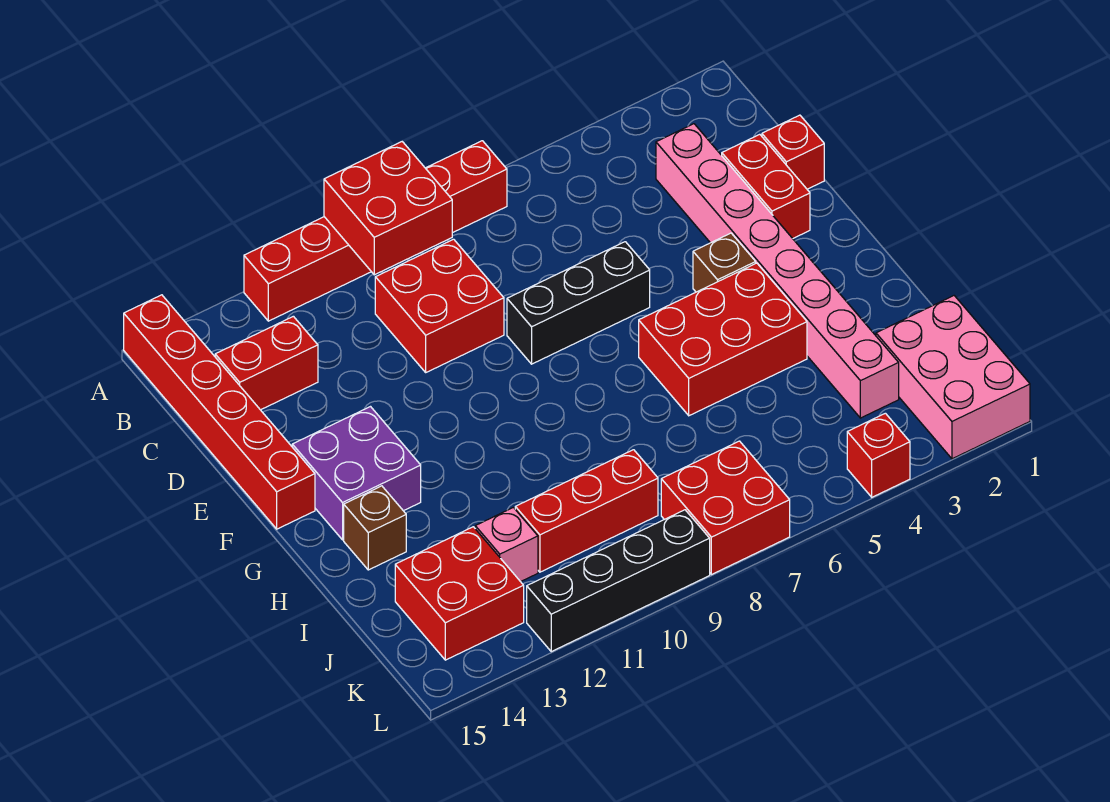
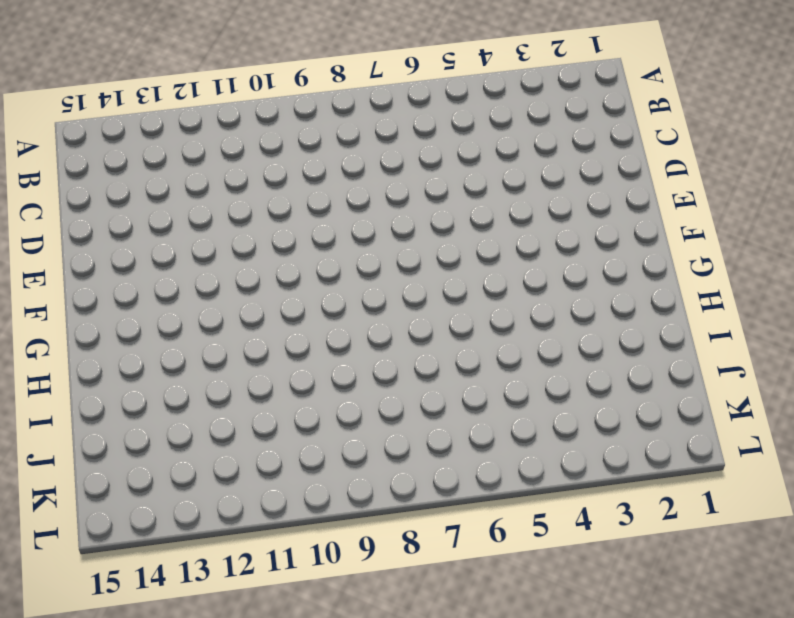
none -> red brick A7:A12 level 1
none -> red brick A15:F15 level 1
none -> pink brick C3:J3 level 1

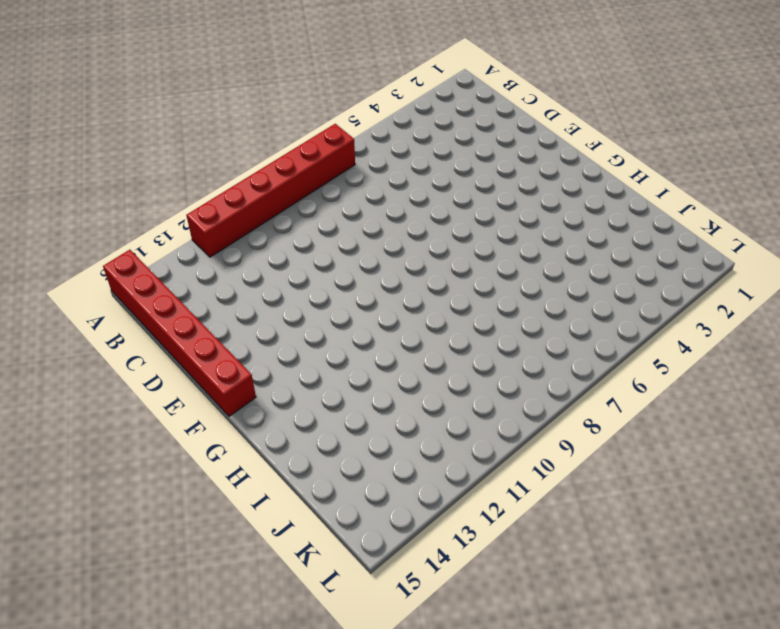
none -> pink brick C3:J3 level 1
none -> red brick C9:D10 level 1
none -> red brick C13:C14 level 1

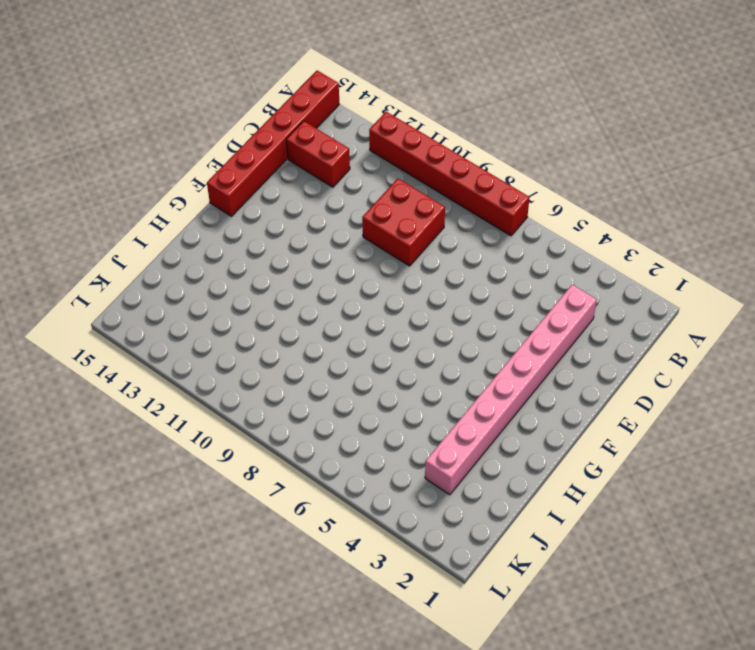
none -> red brick D1 level 1
none -> red brick D2:E2 level 1
none -> black brick E6:E8 level 1

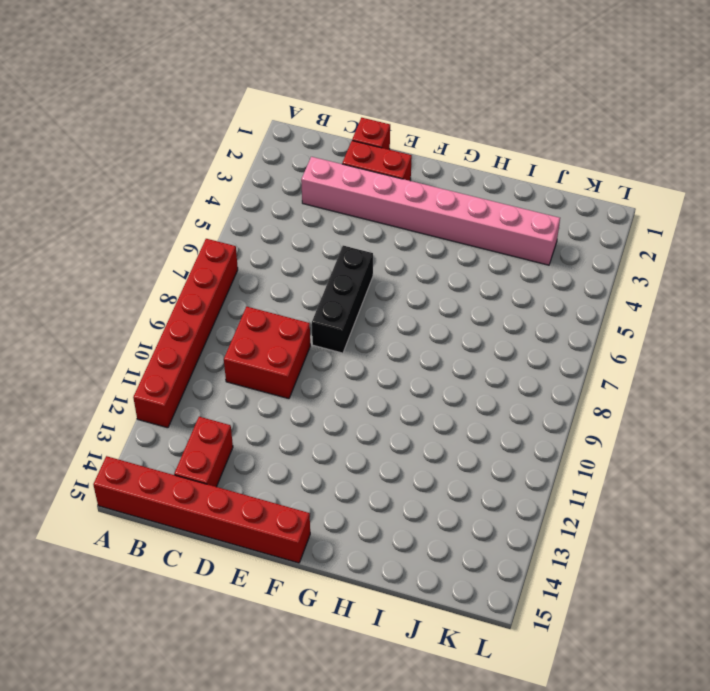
none -> brown brick F4 level 1
none -> purple brick F13:G14 level 1
none -> red brick G4:H6 level 1

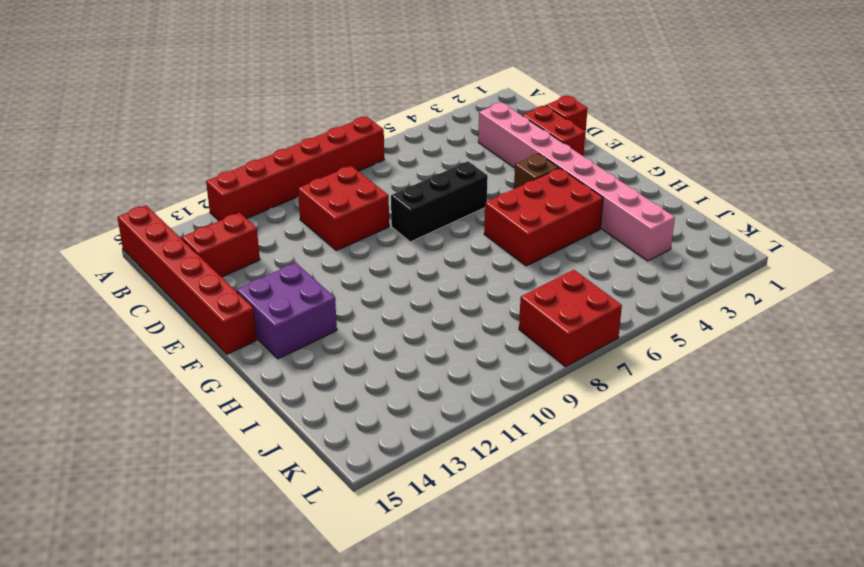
none -> brown brick H14 level 1
none -> pink brick J1:L2 level 1
none -> red brick J9:J11 level 1

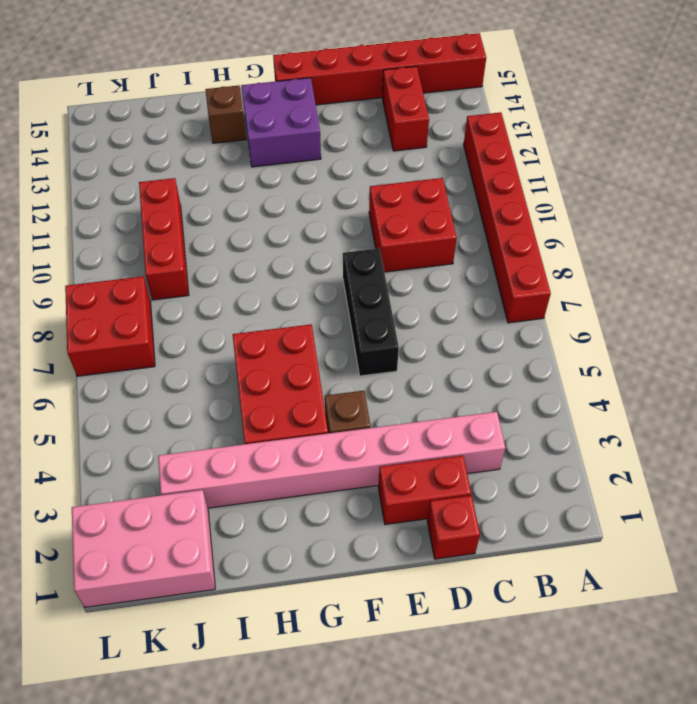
none -> pink brick J12 level 1
none -> red brick J13:K14 level 1
none -> red brick L4 level 1

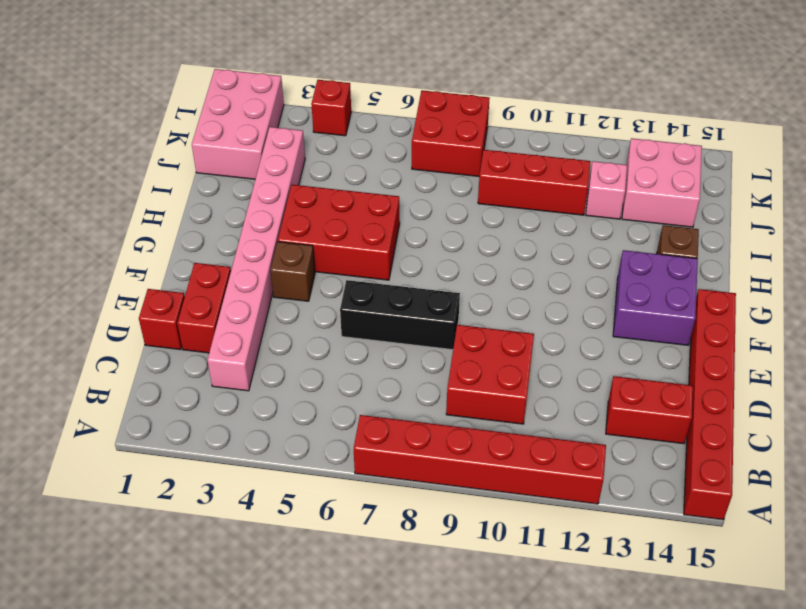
pink brick J13:K14 level 1 -> red brick J13:K14 level 1
none -> black brick L9:L12 level 1
none -> red brick A9:B10 level 2

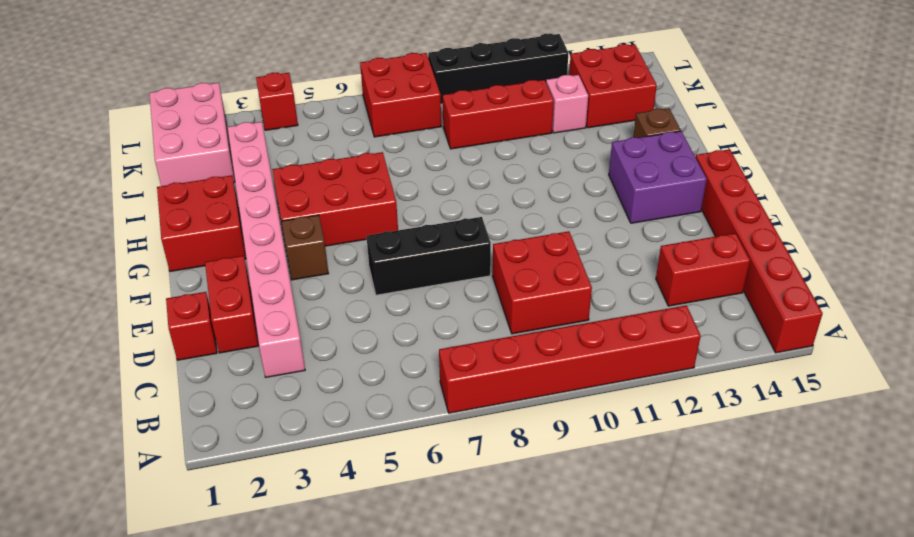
red brick G1:H2 level 1 -> red brick A9:B10 level 2

